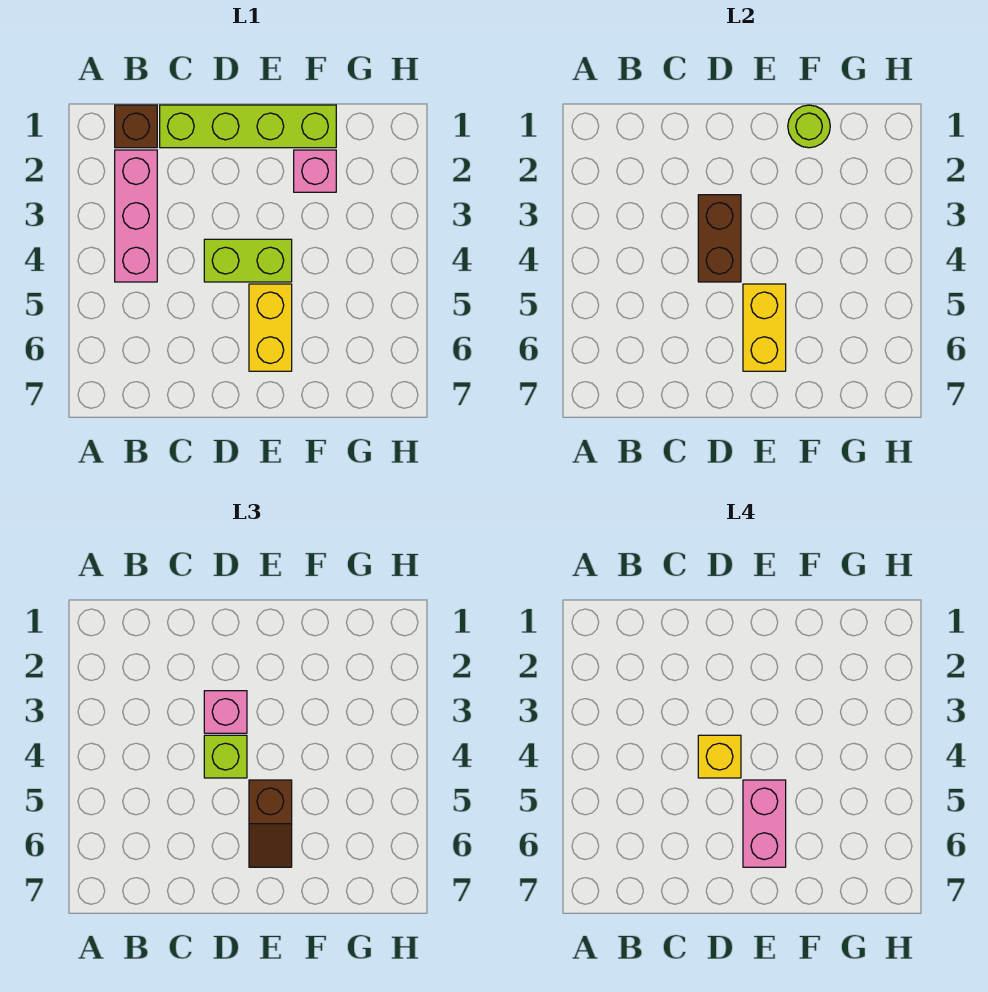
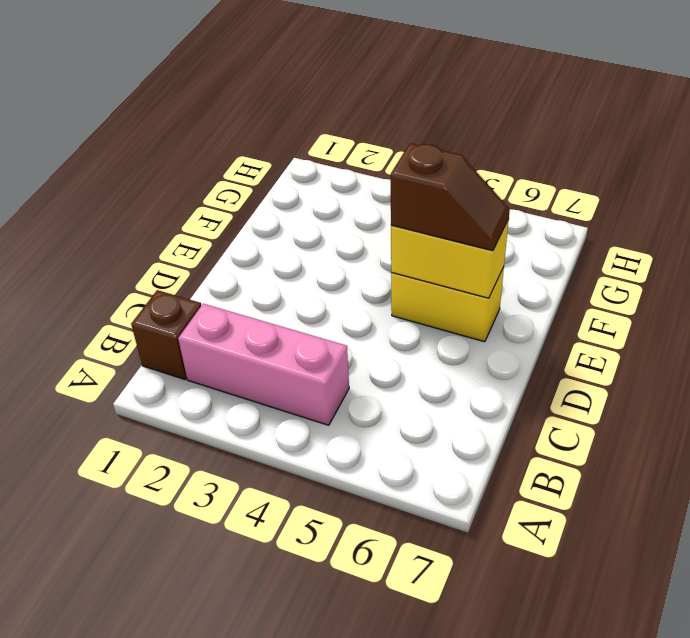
none -> lime brick C1:F1 level 1
none -> lime brick D4:E4 level 1
none -> pink brick F2 level 1

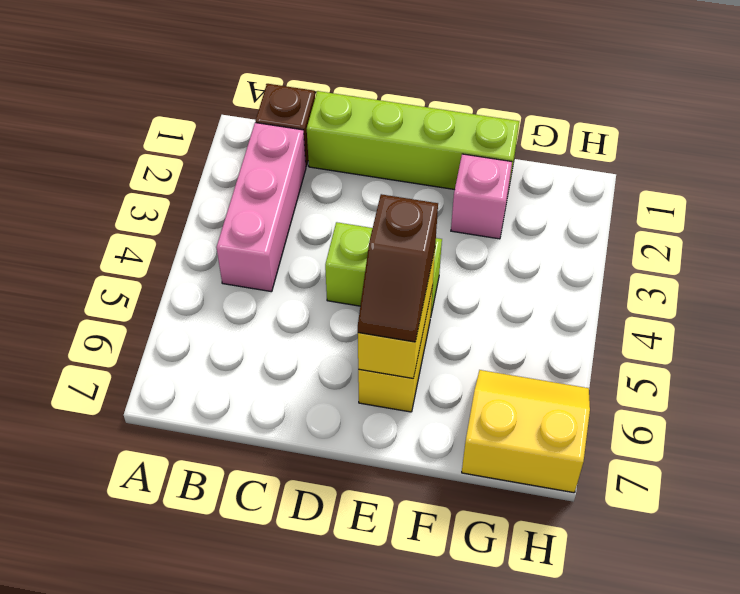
yellow slope G6:H7 level 1 top 7 -> none
none -> brown brick D3:D4 level 2
none -> lime round brick F1 level 2
none -> pink brick D3 level 3

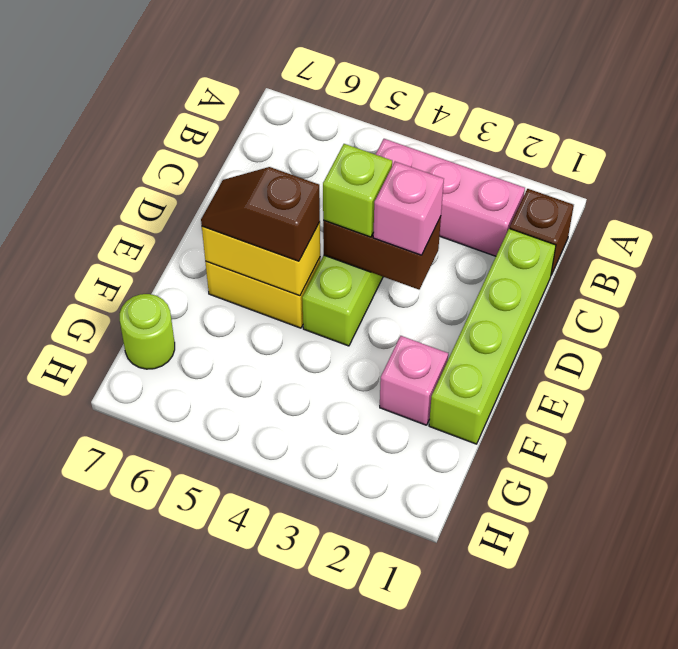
lime round brick G7 level 1 -> lime round brick F1 level 2
none -> yellow brick D4 level 4
none -> pink brick E5:E6 level 4

